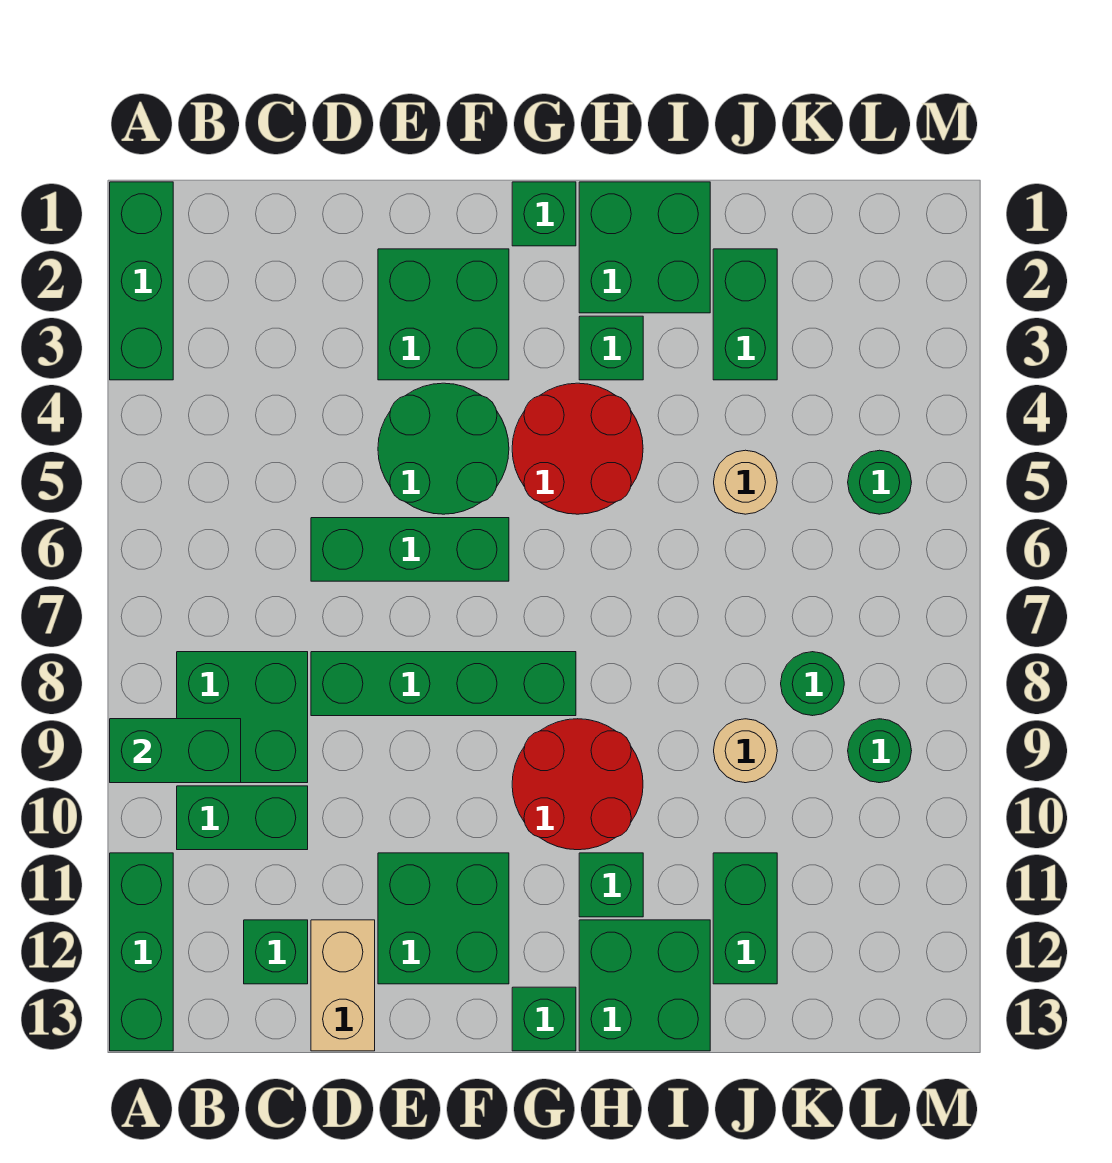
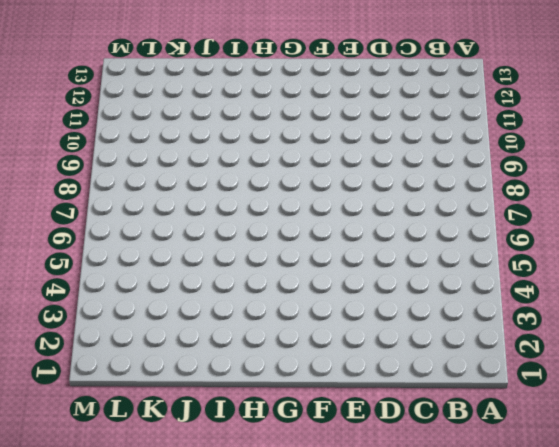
none -> green brick A1:A3 level 1
none -> green brick A11:A13 level 1
none -> green brick B8:C9 level 1

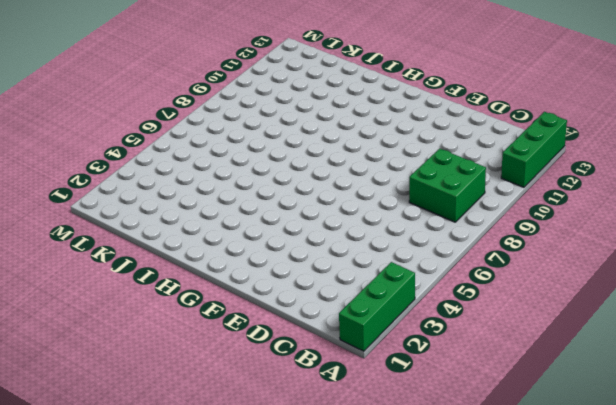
none -> green brick B10:C10 level 1
none -> green brick C12 level 1
none -> green brick D6:F6 level 1

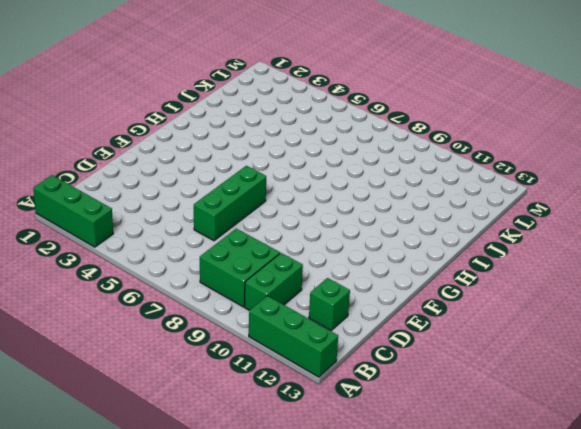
none -> green brick D8:G8 level 1
none -> tan brick D12:D13 level 1
none -> green brick E2:F3 level 1

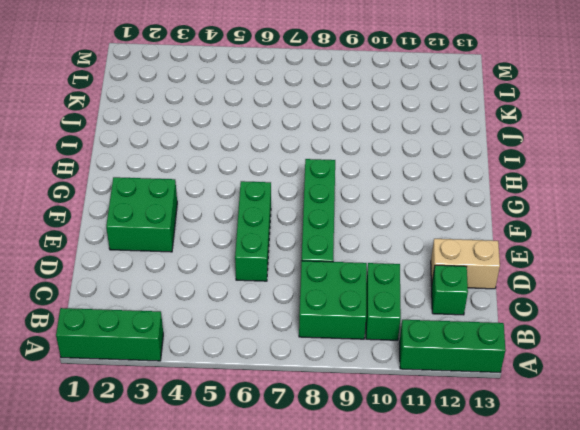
none -> green round brick E4:F5 level 1
none -> green brick E11:F12 level 1
none -> green brick G1 level 1

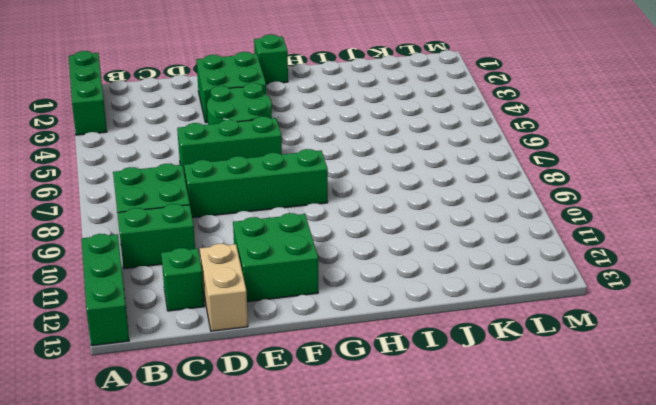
none -> red round brick G4:H5 level 1
none -> red round brick G9:H10 level 1
none -> green brick G13 level 1

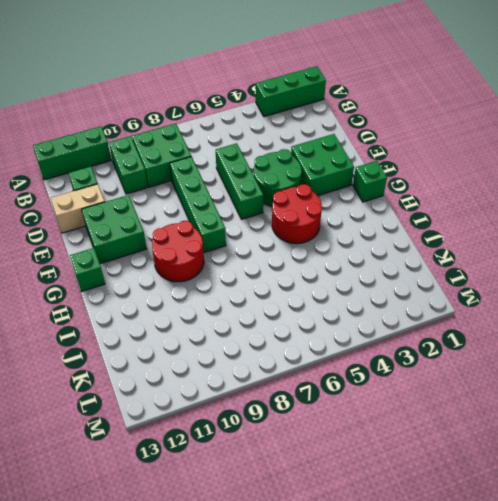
none -> green brick H1:I2 level 1
none -> green brick H3 level 1
none -> green brick H11 level 1

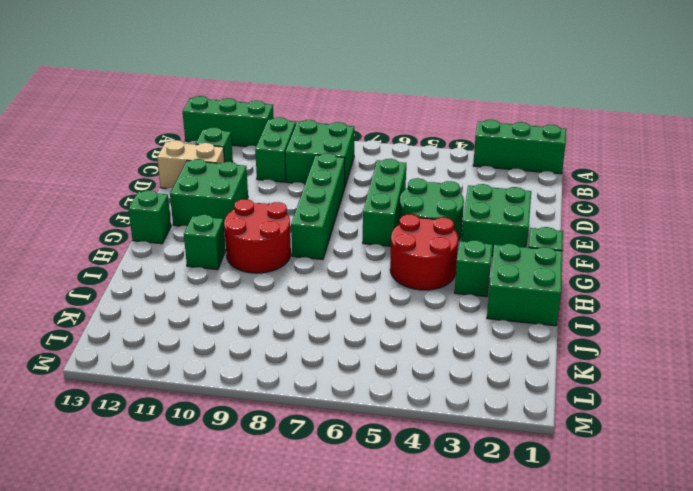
none -> green brick H12:I13 level 1
none -> green brick J2:J3 level 1
none -> tan round brick J5 level 1

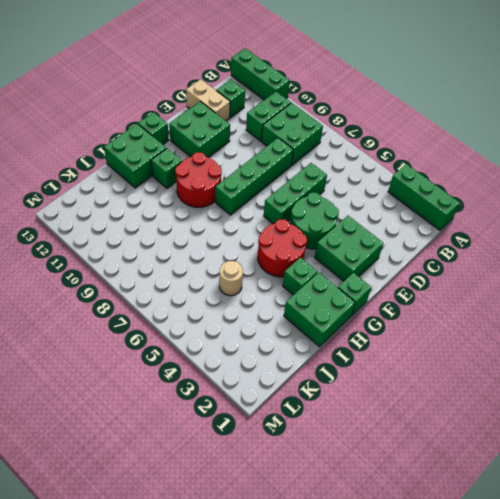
none -> green brick J2:J3 level 1
none -> tan round brick J9 level 1
none -> green brick J11:J12 level 1

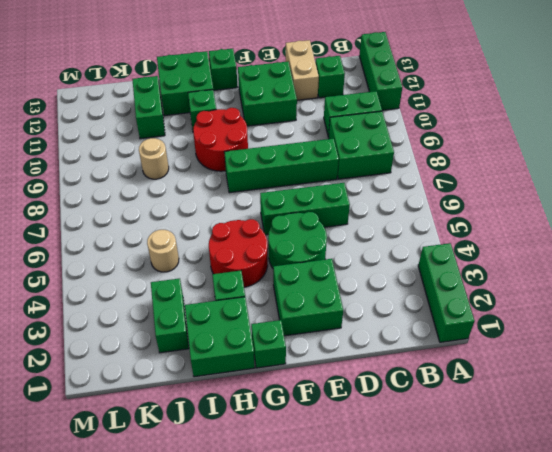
none -> green round brick K8 level 1
none -> green round brick L5 level 1
none -> green round brick L9 level 1

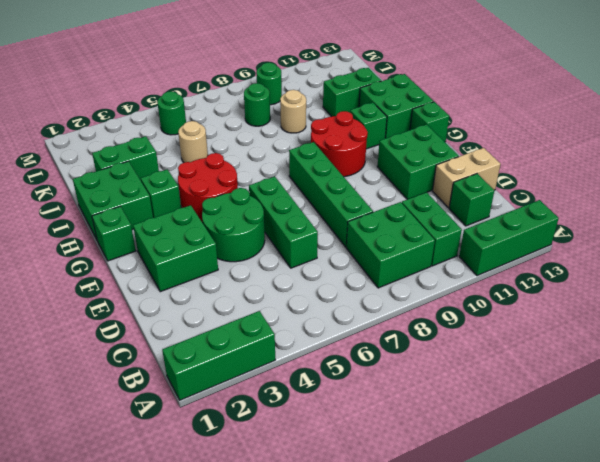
none -> green brick A9:B9 level 2

